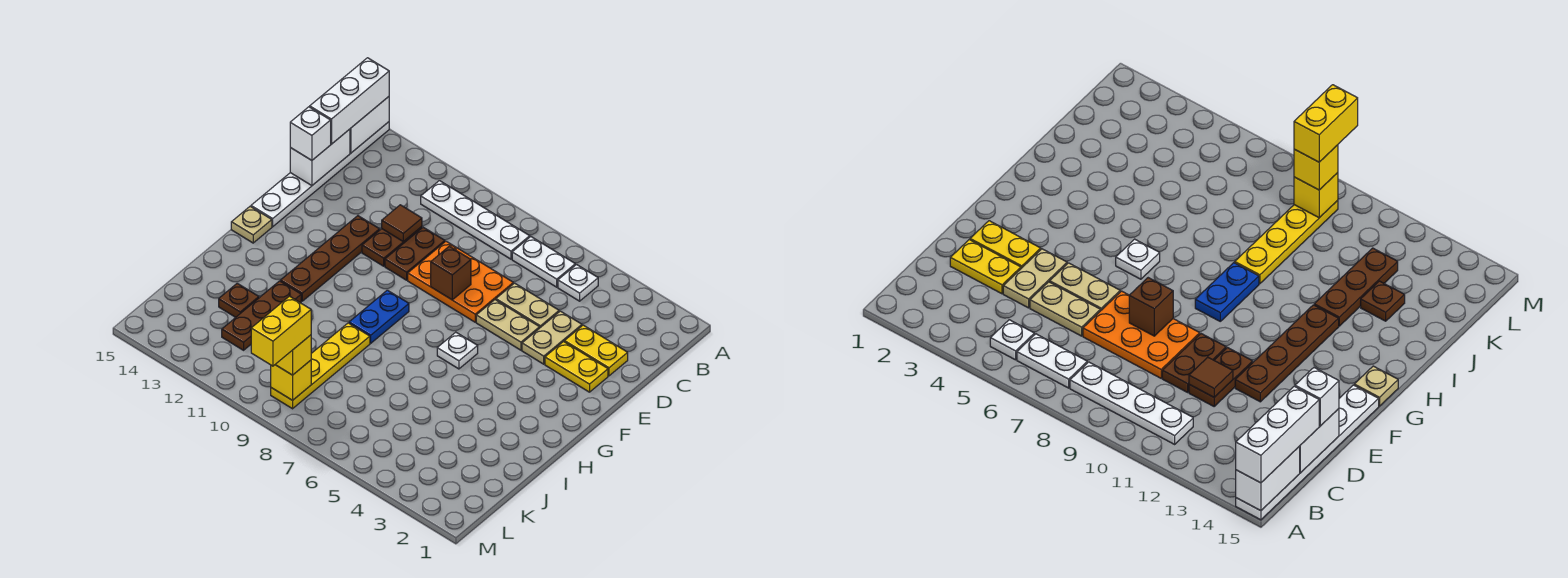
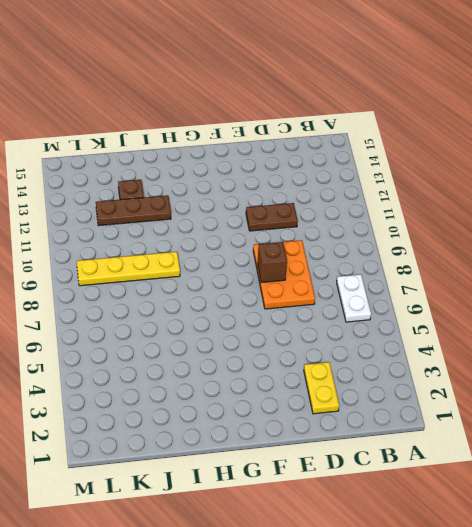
none -> white plate A15:F15 level 1
none -> white plate B5 level 1
none -> white plate B8:B11 level 1

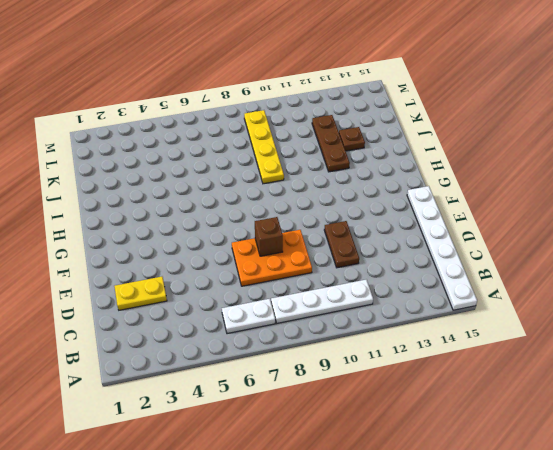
none -> white plate B5 level 1
none -> tan plate D4:E4 level 1
none -> tan plate D5:D6 level 1

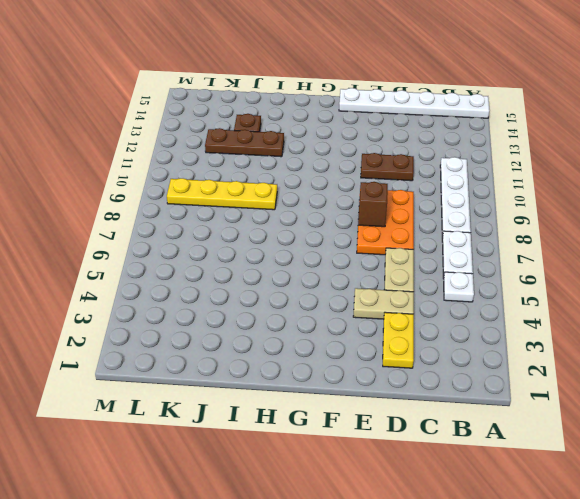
none -> brown plate D10:E10 level 1
none -> yellow plate E2:E3 level 1
none -> tan plate E5:E6 level 1

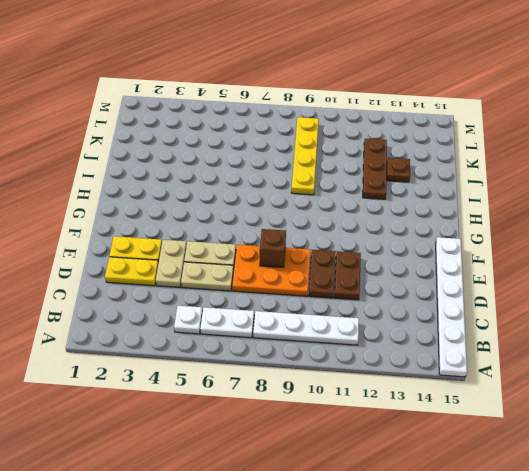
none -> brown plate E12:H12 level 1
none -> white plate G6 level 1
none -> blue plate G9:H9 level 1

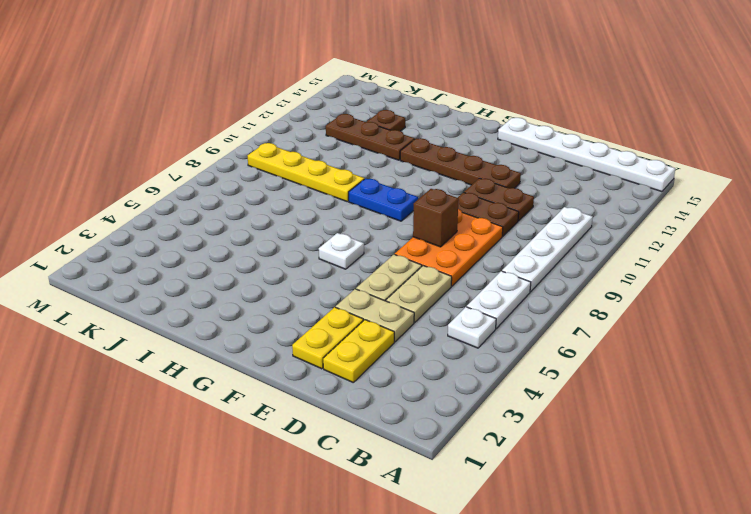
none -> tan plate G15 level 1
none -> white brick A15:B15 level 2
none -> white brick C15:D15 level 2

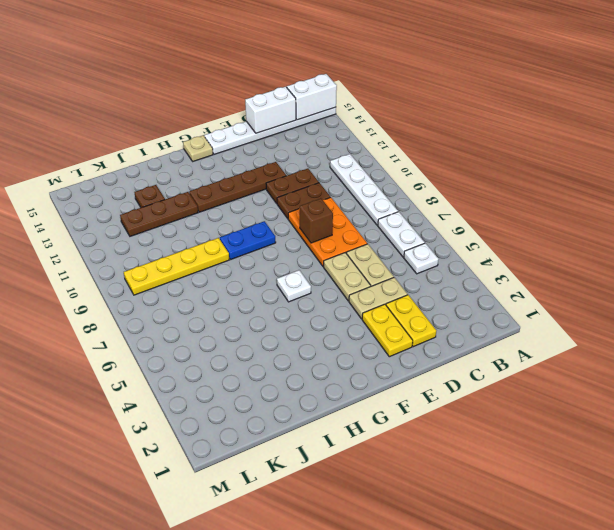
none -> brown tile D11 level 2
none -> yellow brick L9 level 2
none -> white brick A15:C15 level 3

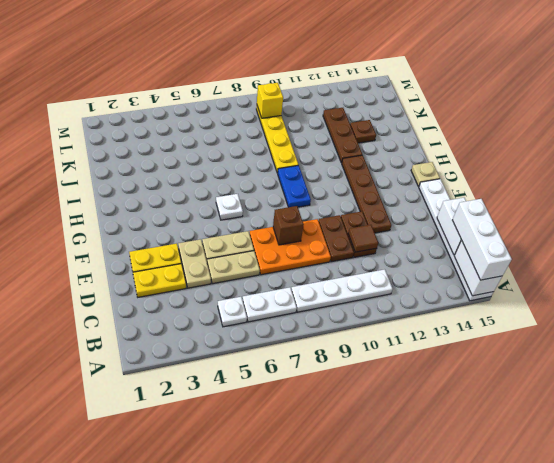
none -> white brick D15 level 3
none -> yellow brick L9 level 3
none -> yellow brick L9:M9 level 4

